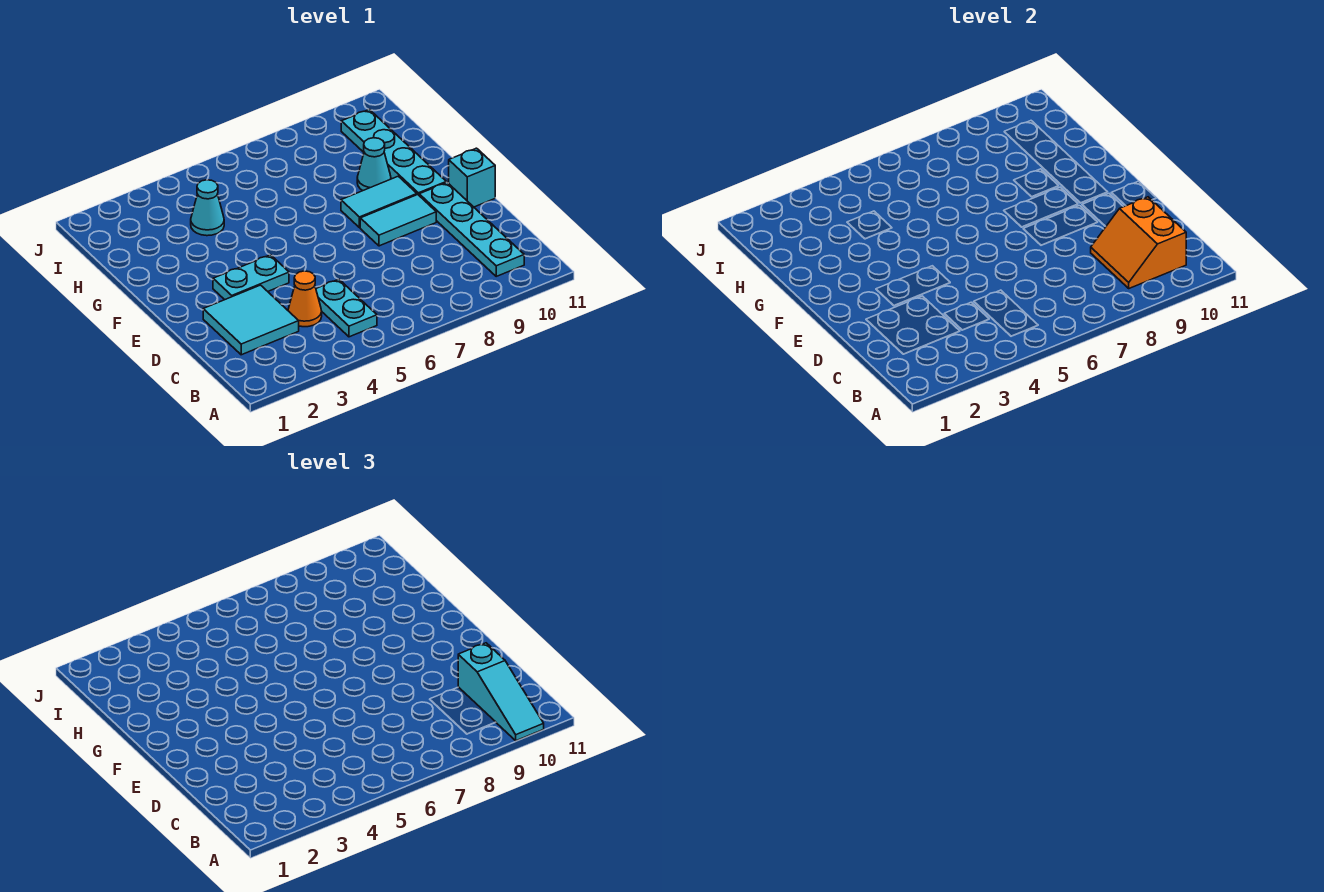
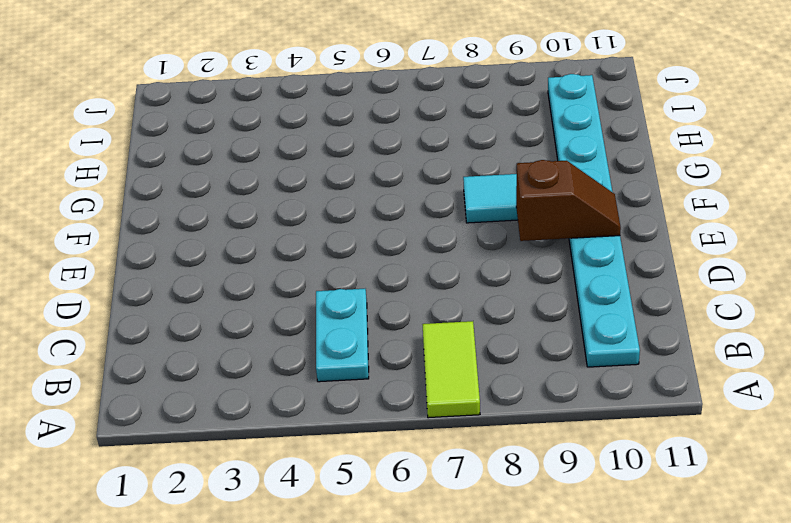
lime tile A7:B7 level 1 -> none
brown slope E9:E10 level 2 top 9 -> none
none -> cyan tile C2:D3 level 1
none -> orange cone C4 level 1
none -> cyan plate E3:E4 level 1

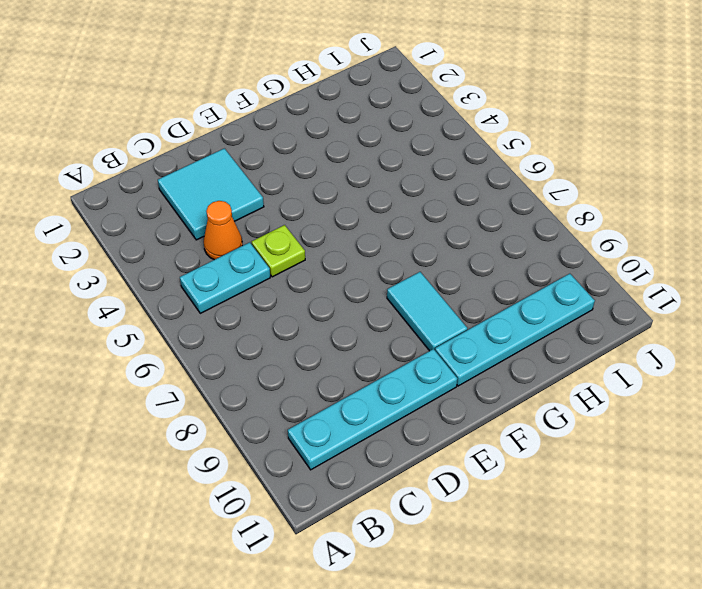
lime plate D5 level 1 -> none
none -> cyan plate E3:E4 level 1
none -> cyan tile E8:E9 level 1
none -> cyan brick E11 level 1

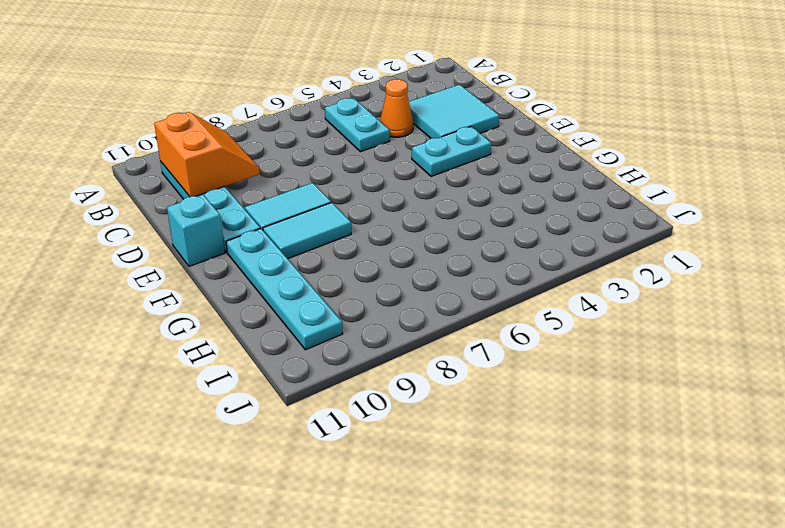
none -> cyan cone G9 level 1
none -> cyan cone H4 level 1
none -> cyan slope A10:C10 level 3 top C

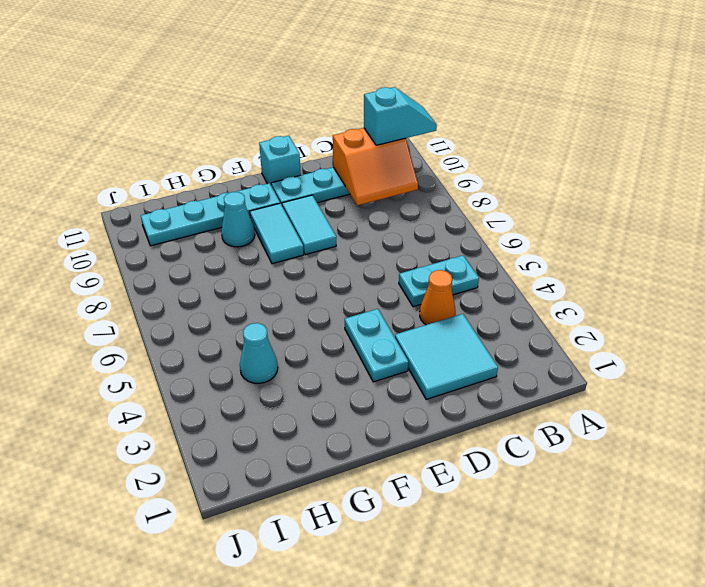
cyan slope A10:B10 level 3 top B -> cyan slope A10:C10 level 3 top C

